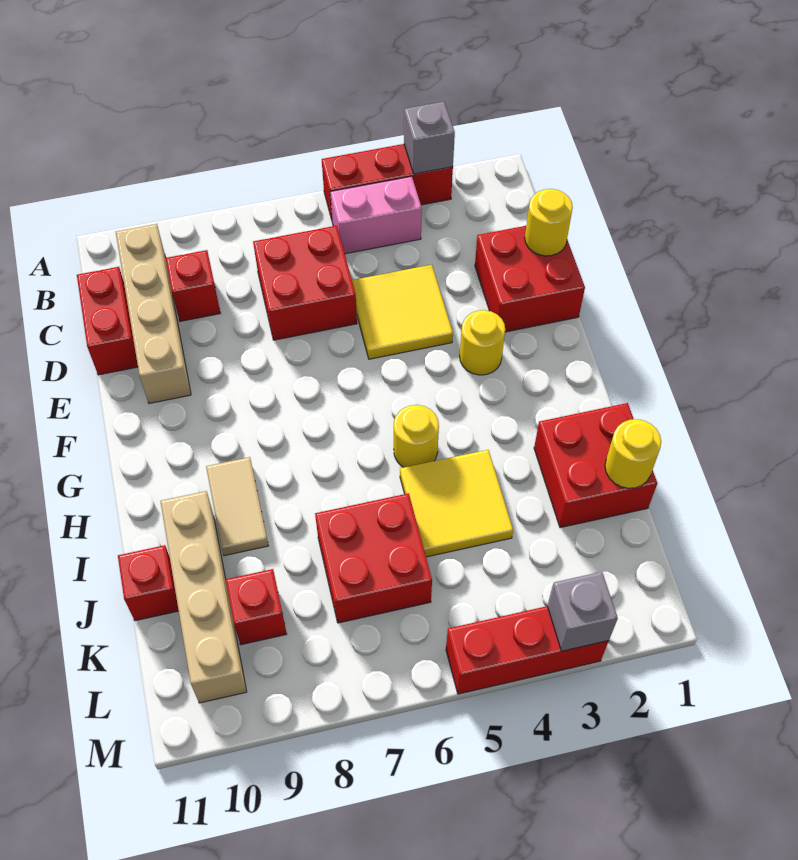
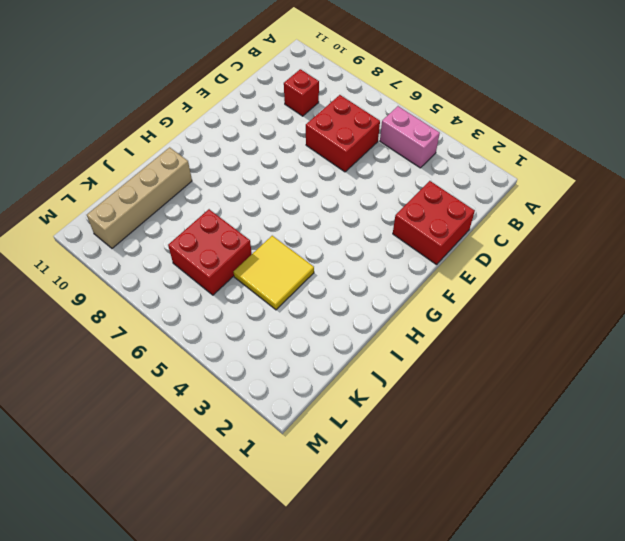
none -> red brick A3:A5 level 1
none -> tan brick B10:E10 level 1
none -> red brick C11:D11 level 1

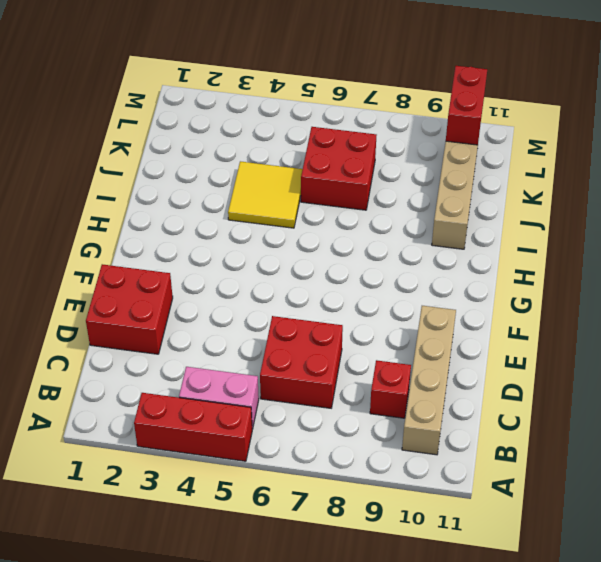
red brick L10:M10 level 2 -> red brick C11:D11 level 1
none -> yellow tile D4:E5 level 1
none -> yellow round brick F3 level 1
none -> yellow round brick H5 level 1

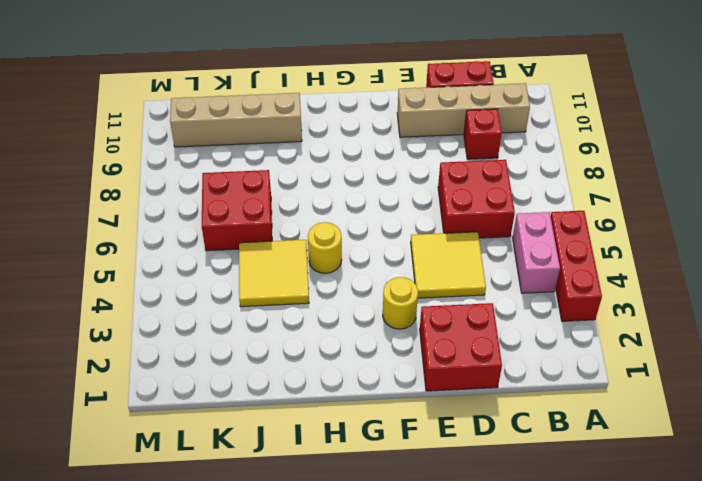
none -> tan tile H9:I9 level 1
none -> red brick I1:J2 level 1
none -> red brick J11 level 1

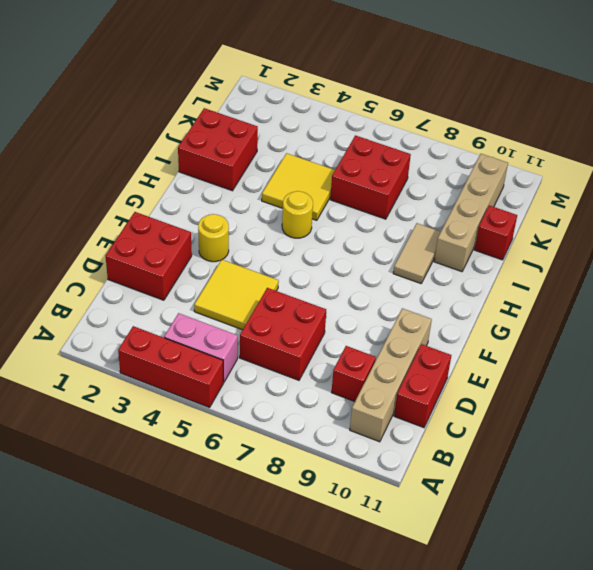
none -> red brick K9 level 1
none -> red brick M3:M5 level 1
none -> grey brick A3 level 2

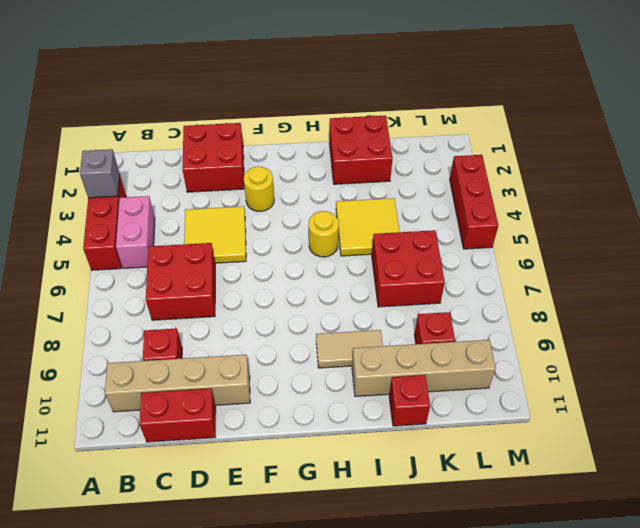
none -> yellow round brick D1 level 2
none -> yellow round brick J1 level 2
none -> grey brick M3 level 2

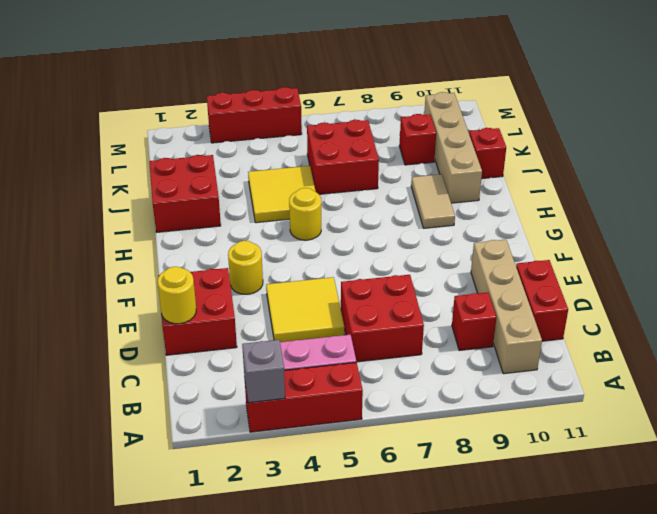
none -> yellow round brick J1 level 2
none -> grey brick M3 level 2

